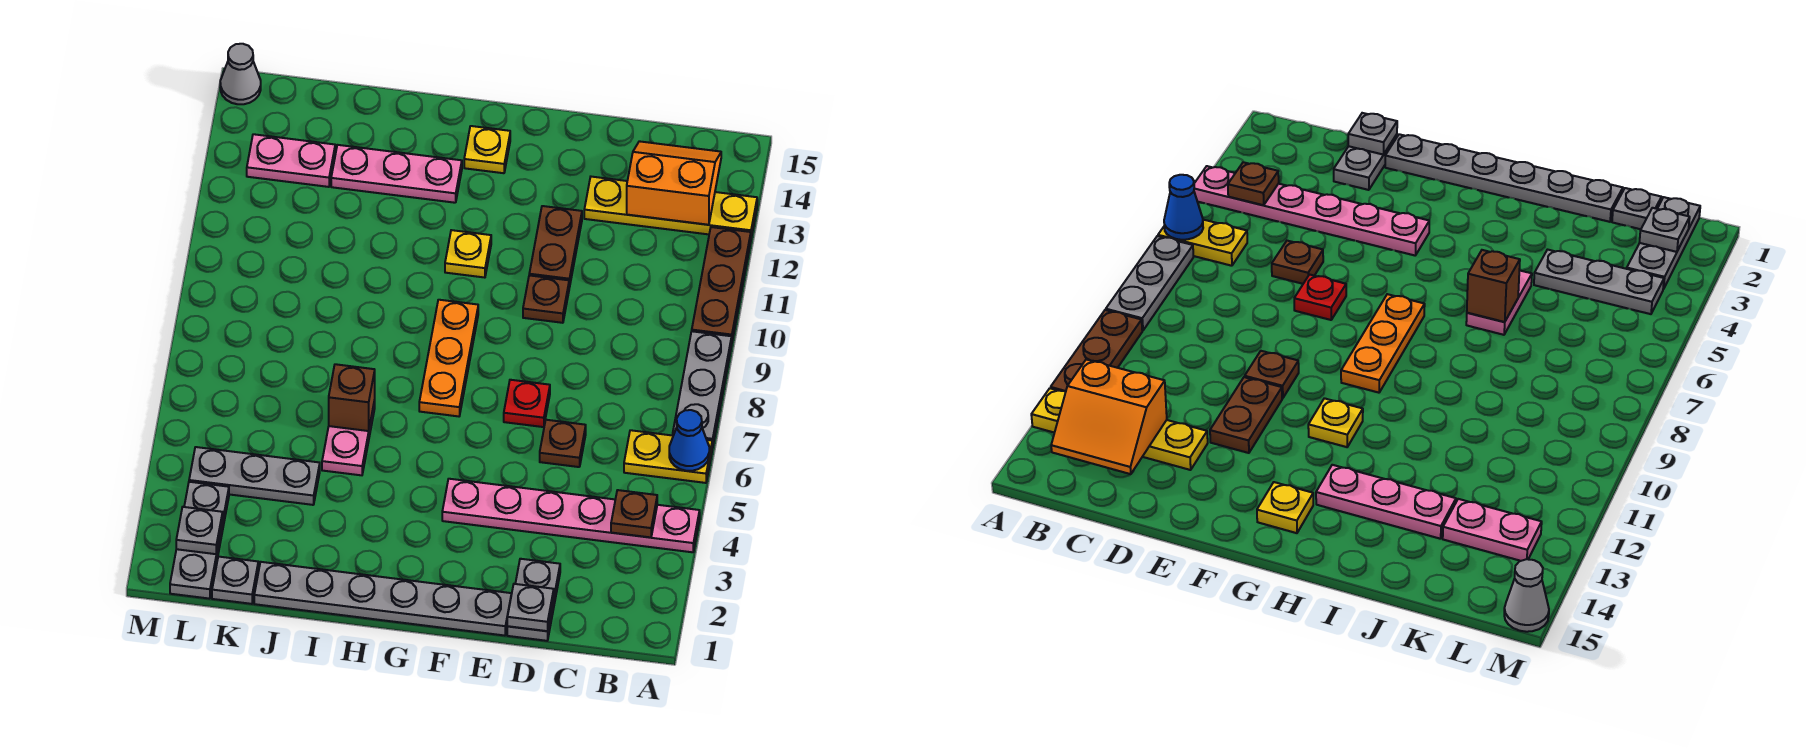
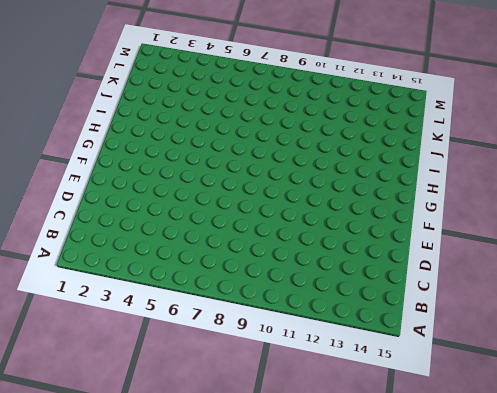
none -> pink plate A4:F4 level 1
none -> yellow plate A6:B6 level 1
none -> grey plate A7:A9 level 1

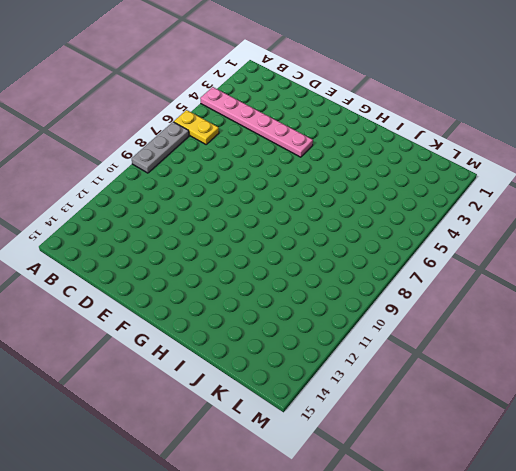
none -> brown plate A10:A12 level 1
none -> yellow plate A13:D13 level 1
none -> grey plate D1:D2 level 1

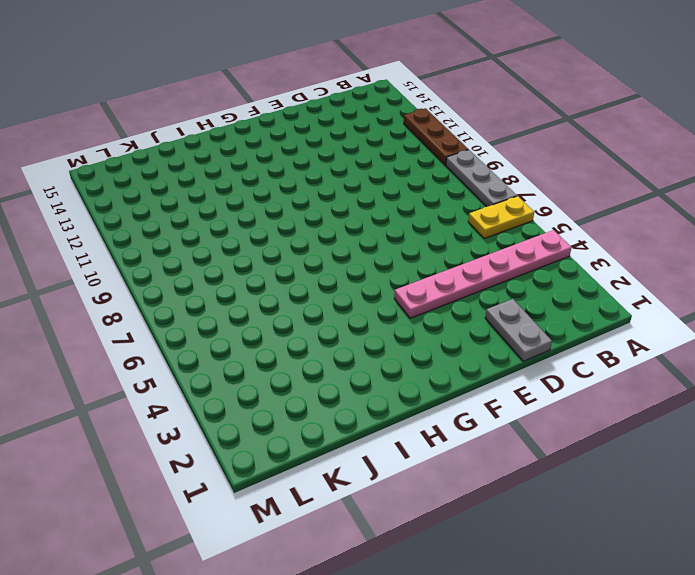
none -> yellow plate A13:D13 level 1
none -> brown plate D6 level 1
none -> grey plate E1:J1 level 1

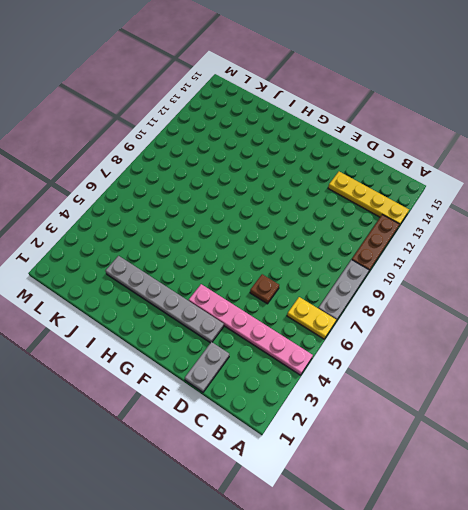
grey plate E3:J3 level 1 -> grey plate E1:J1 level 1
none -> red plate E7 level 1
none -> brown plate E10 level 1
none -> brown plate E11:E12 level 1

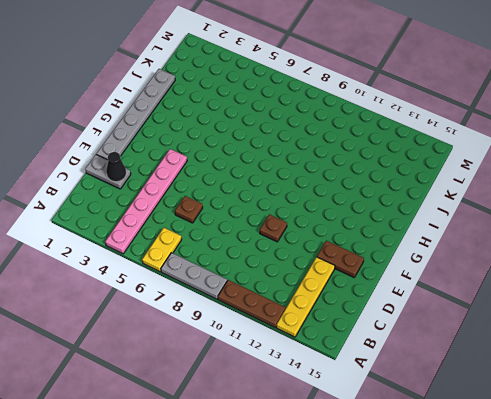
black cone D2 level 2 -> none
brown plate E13:E14 level 1 -> brown plate E11:E12 level 1
none -> red plate E7 level 1
none -> orange plate G7:G9 level 1
none -> yellow plate G11 level 1

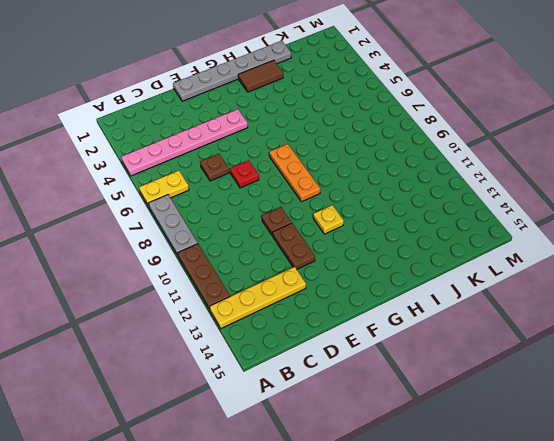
brown tile H2:I2 level 1 -> none
none -> grey plate D1:D2 level 1
none -> yellow plate G14 level 1
none -> pink plate H13:J13 level 1

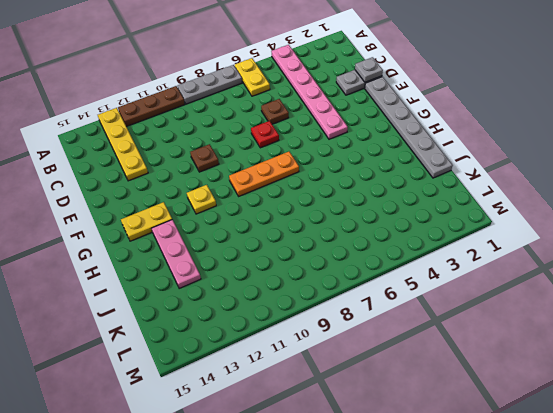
yellow plate G13:G14 level 1 -> yellow plate G14 level 1
none -> brown plate E11:E12 level 1
none -> pink plate I5:I6 level 1
none -> grey plate J4:L4 level 1

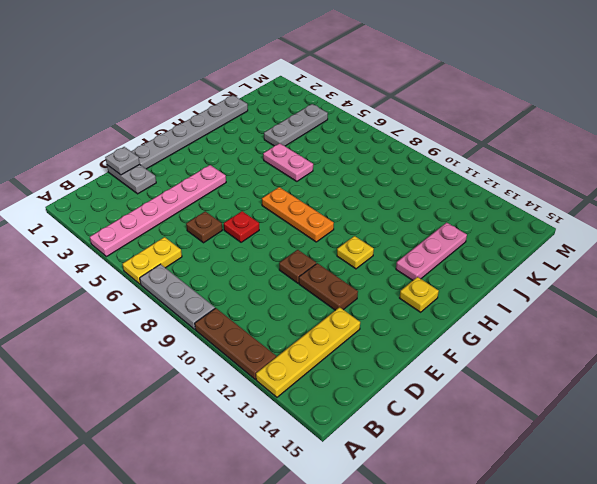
none -> grey plate K1 level 1
none -> pink plate K13:L13 level 1
none -> grey plate L1:L3 level 1

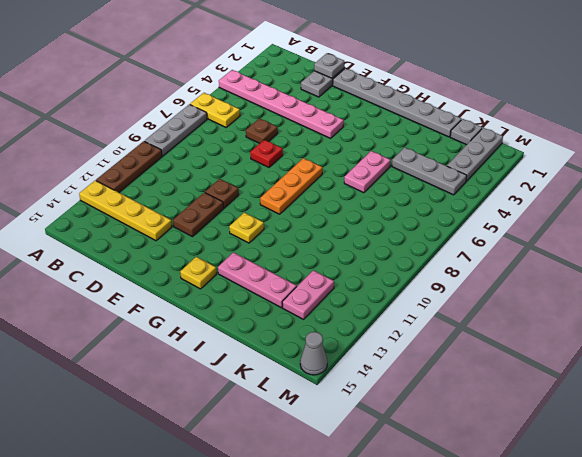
pink plate K12:K13 level 1 -> pink plate K13:L13 level 1
none -> blue cone A6 level 2
none -> brown plate B4 level 2
none -> orange slope B13:C14 level 2 top 13

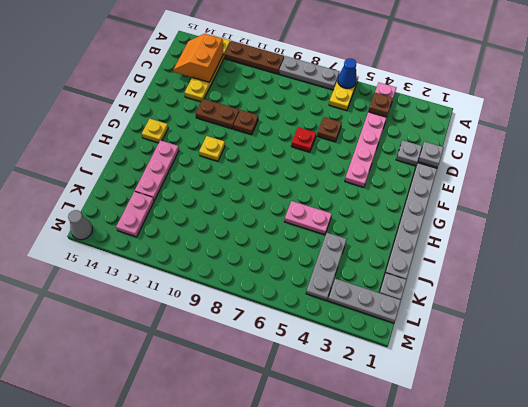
none -> orange plate G7:G9 level 1
none -> brown brick I6 level 2
none -> grey plate L2 level 2

